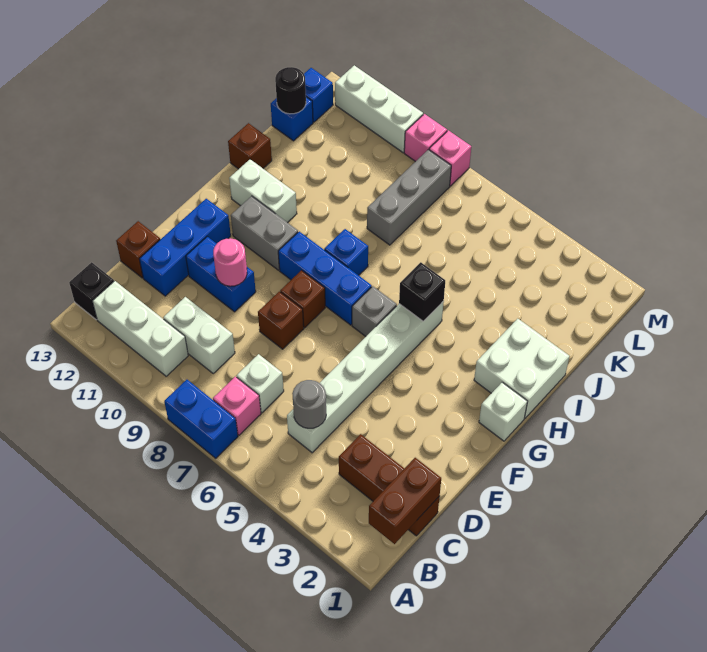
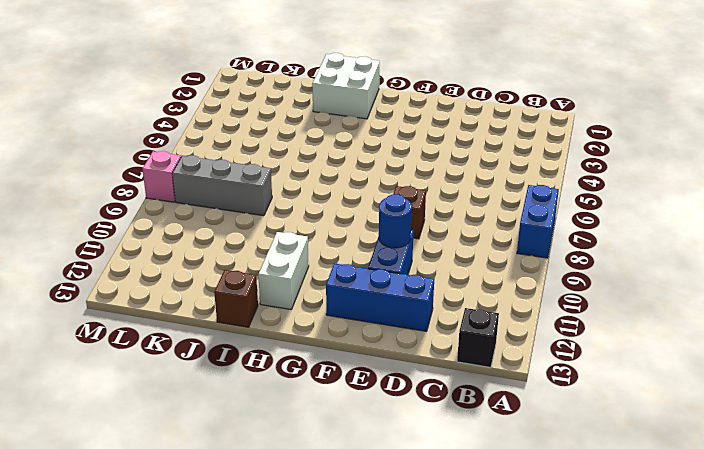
blue round brick E10 level 2 -> pink round brick E10 level 2
none -> pink brick B7 level 1
none -> white brick B10:B12 level 1
none -> brown brick C1:C3 level 1
none -> white brick C5:H5 level 1

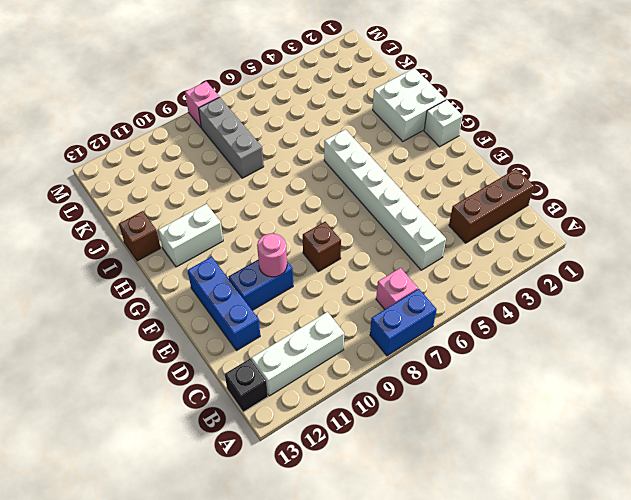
none -> white brick C7 level 1
none -> white brick C9:C10 level 1
none -> brown brick D13 level 1
none -> brown brick F8 level 1

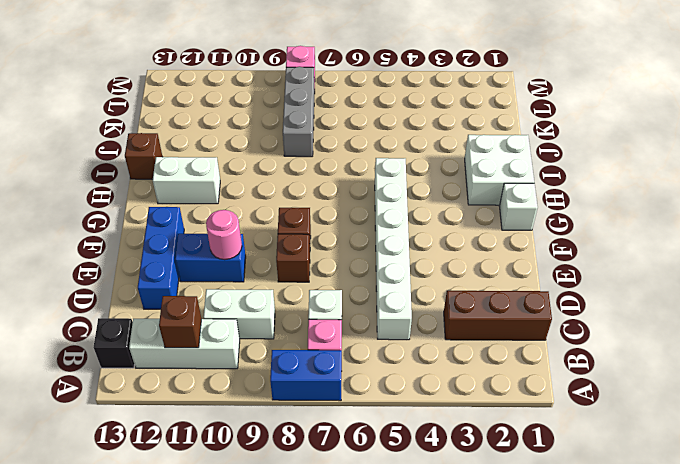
brown brick B11 level 2 -> brown brick D13 level 1
none -> grey brick G6 level 1
none -> blue brick G7:G9 level 1
none -> grey brick G10:G11 level 1
none -> blue brick H8 level 1

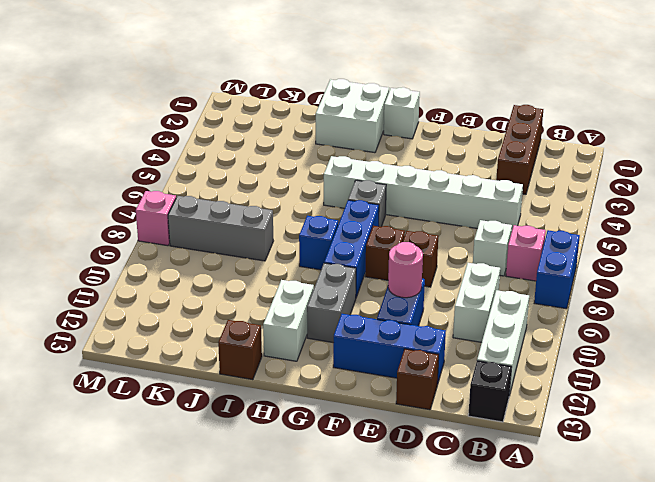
none -> blue brick K13 level 1
none -> blue brick L13 level 1
none -> pink brick M9 level 1
none -> white brick M10:M12 level 1

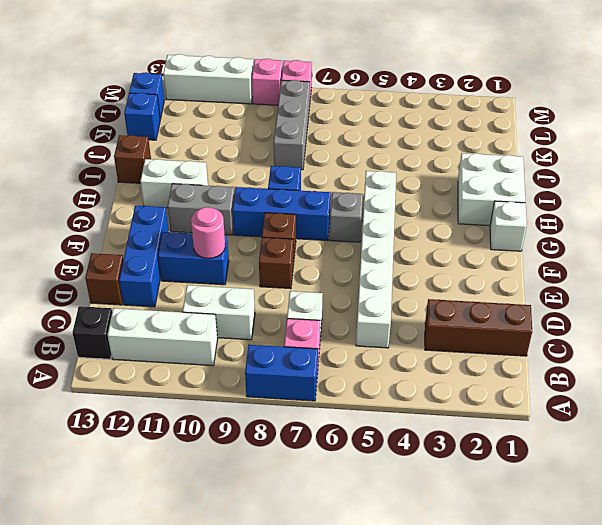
none -> brown brick B1:C1 level 2
none -> grey round brick C5 level 2
none -> black brick H5 level 2
none -> black round brick K13 level 2

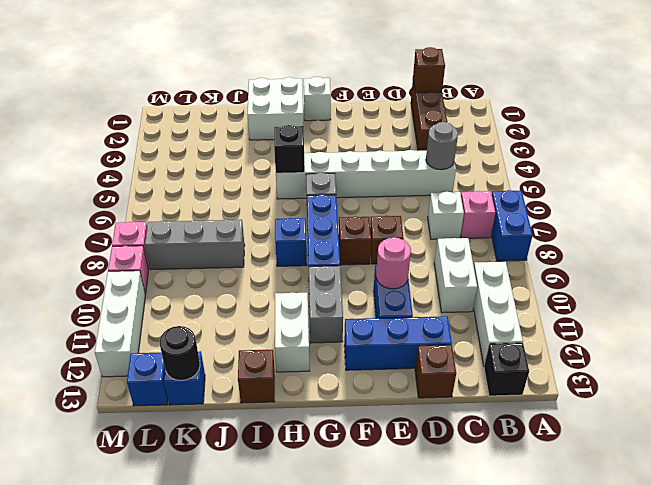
brown brick C1 level 2 -> brown brick B1:C1 level 2

